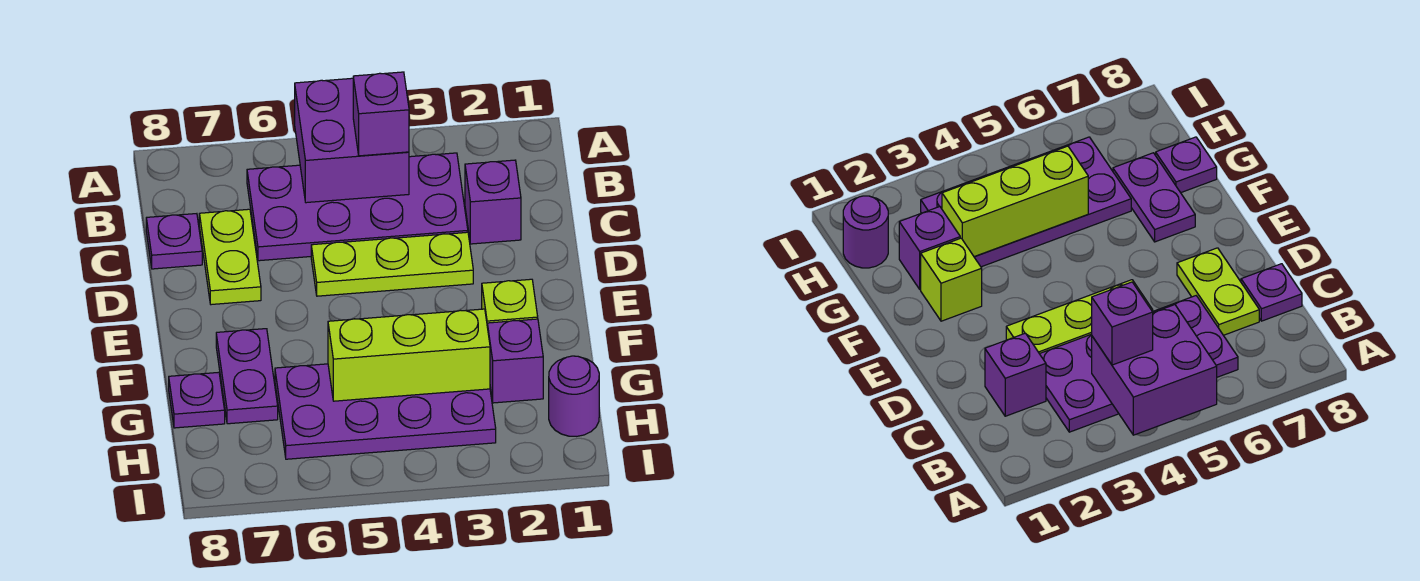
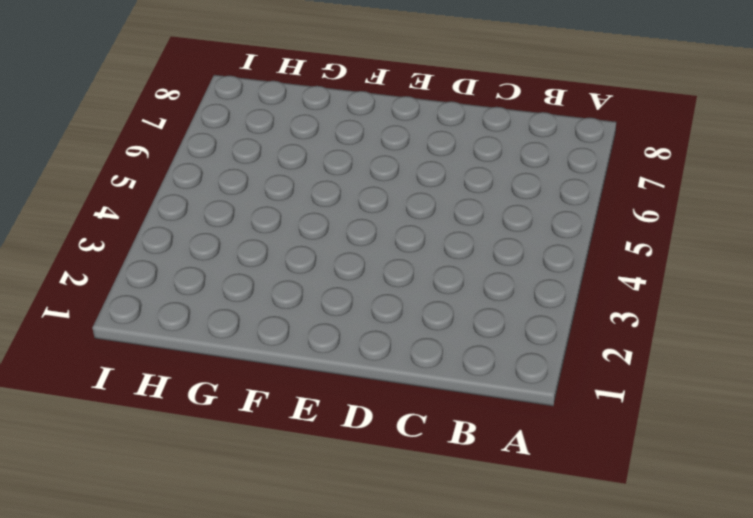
none -> purple plate B3:C6 level 1
none -> purple brick C2 level 1
none -> lime plate C7:D7 level 1

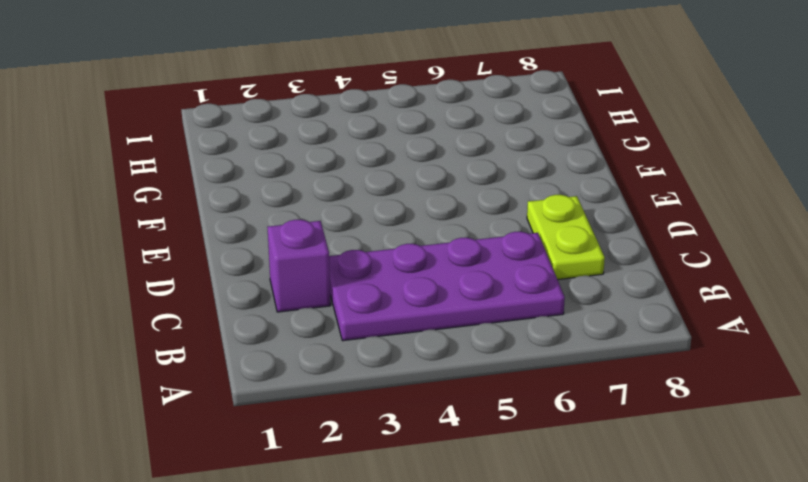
none -> purple plate C8 level 1
none -> lime plate D3:D5 level 1
none -> lime brick F2 level 1

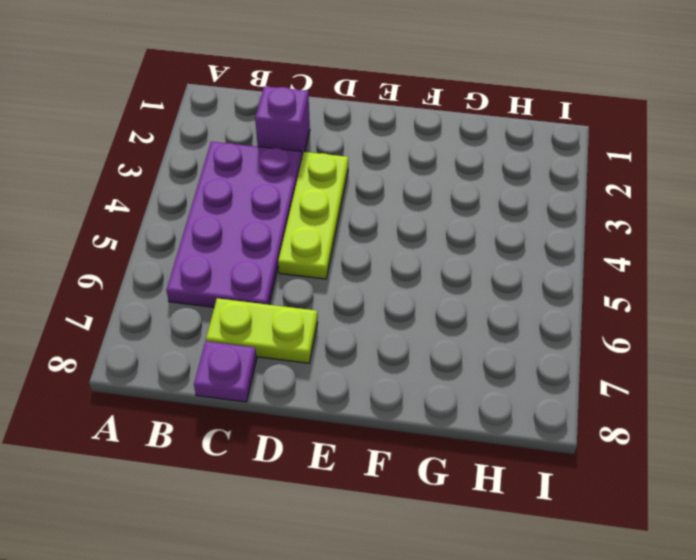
none -> lime brick F2 level 1
none -> purple plate F7:G7 level 1
none -> purple brick G2 level 1

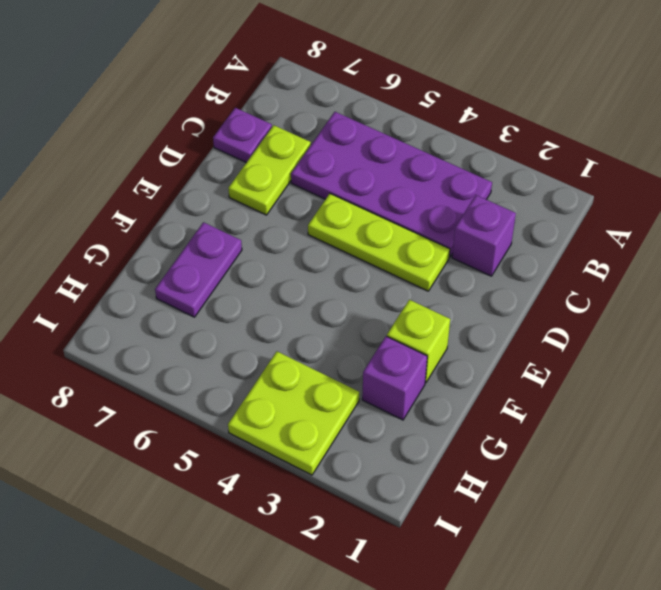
lime plate H3:I4 level 1 -> purple plate G3:H6 level 1
none -> purple plate G8 level 1
none -> purple round brick H1 level 1
none -> purple brick A4:B5 level 2

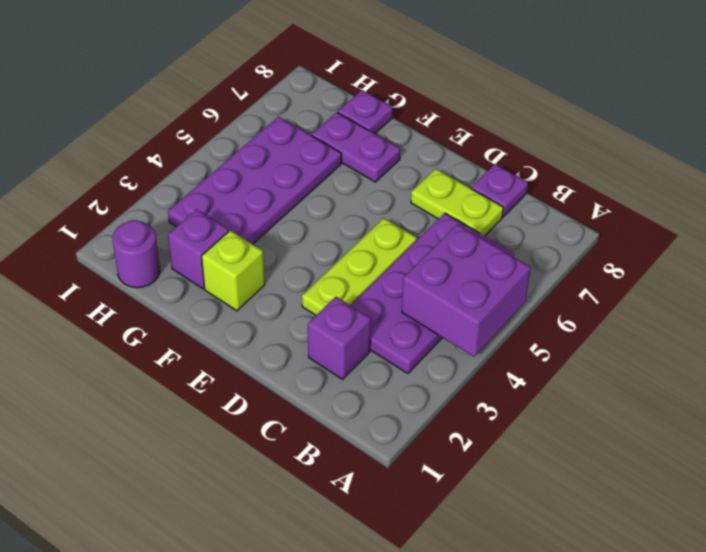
none -> lime brick G3:G5 level 2
none -> purple brick B4 level 3

